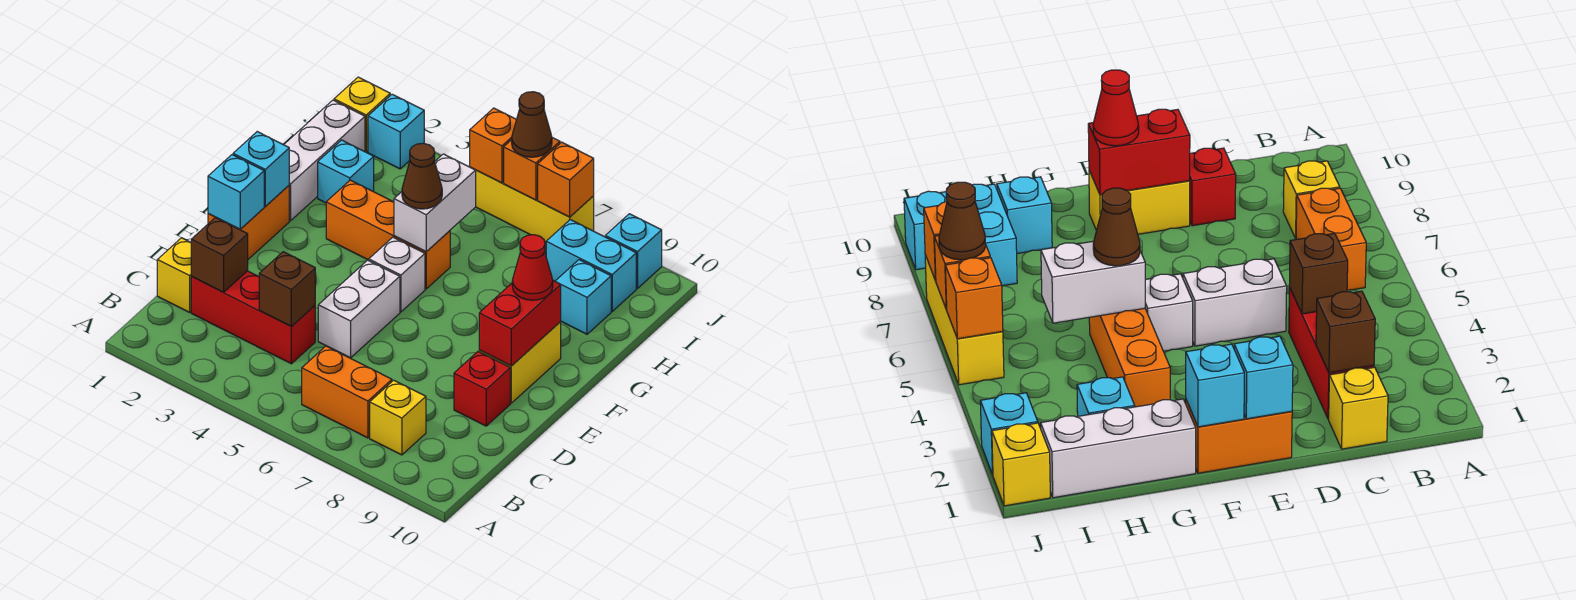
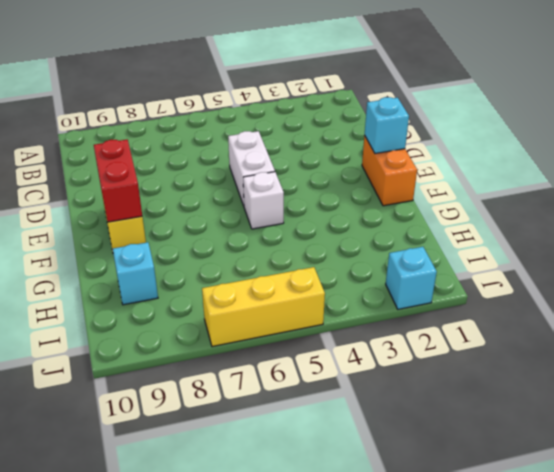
none -> orange brick B6:B7 level 1
none -> yellow brick B8 level 1
none -> yellow brick C1 level 1
none -> red brick C2:C4 level 1

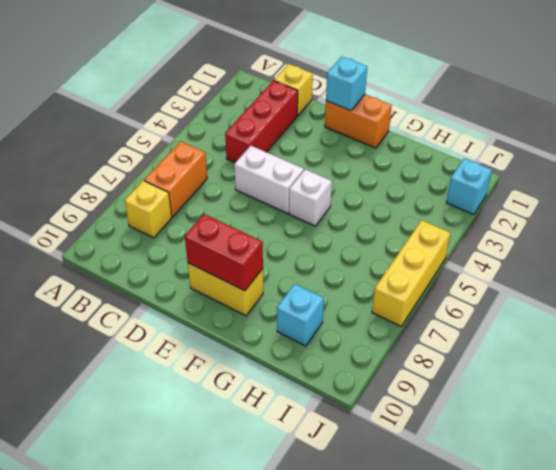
none -> red brick D9 level 1
none -> white brick G1:I1 level 1
none -> orange brick G3:G5 level 1
none -> cyan brick H2 level 1

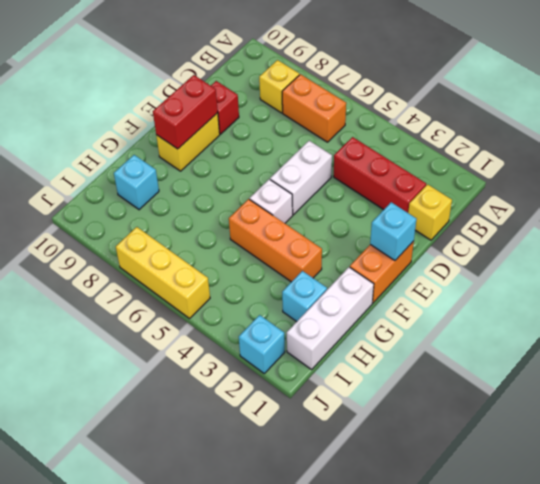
none -> cyan brick I8:I9 level 1
none -> yellow brick J1 level 1
none -> cyan brick J9 level 1
none -> brown brick C2 level 2

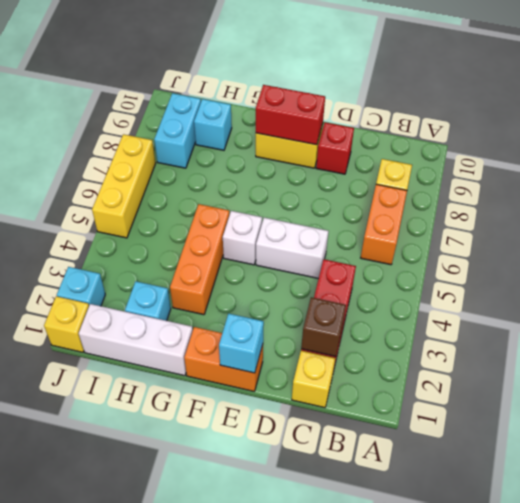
none -> cyan brick J9 level 1
none -> brown brick C4 level 2
none -> cyan brick F1 level 2
none -> white brick G5:H5 level 2

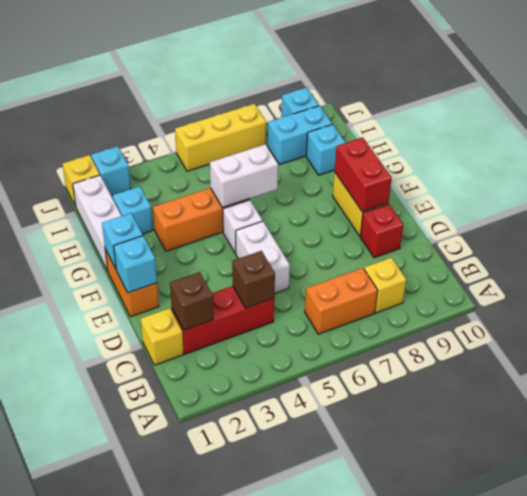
white brick G5:G6 level 2 -> white brick G5:H5 level 2
none -> orange brick J5 level 2
none -> orange brick J6 level 2
none -> orange brick J7 level 2
none -> red cone F9 level 3

